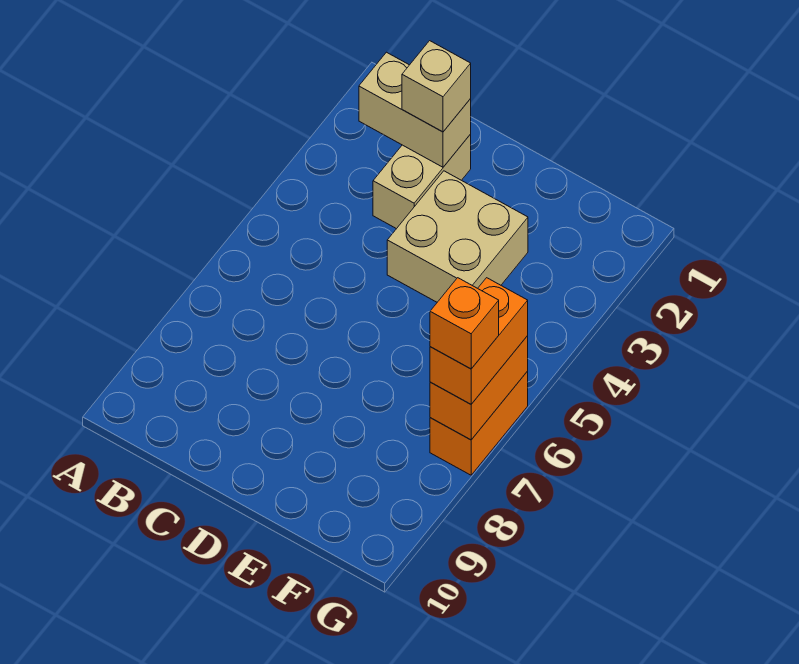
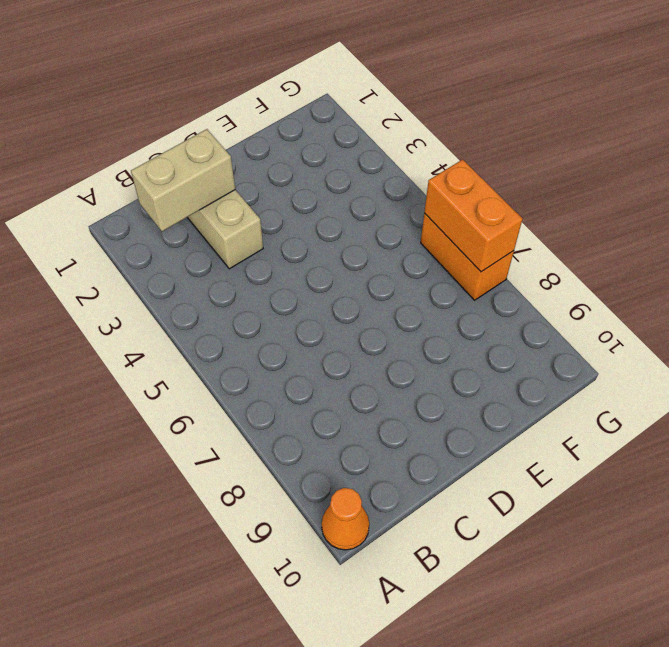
orange cone A10 level 1 -> none
none -> tan brick D3:E4 level 1
none -> tan brick C2 level 3

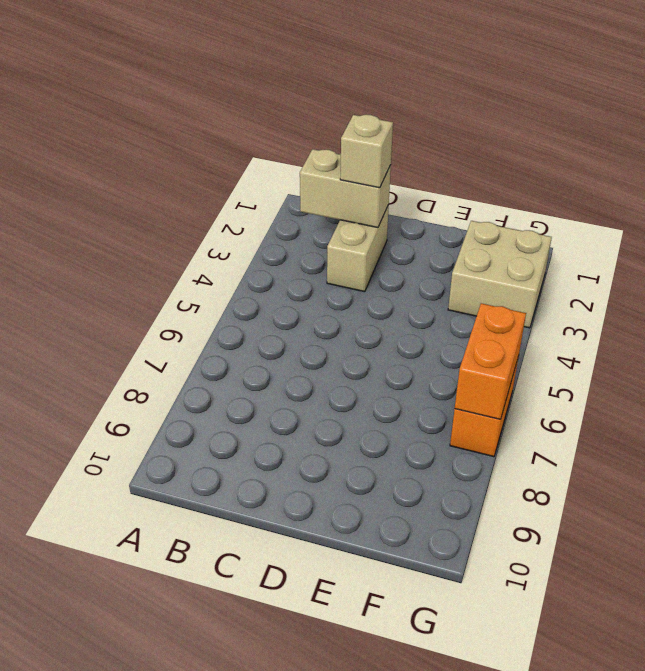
tan brick F2:G3 level 1 -> tan brick D3:E4 level 1
none -> orange brick G6:G7 level 3
none -> orange brick G7 level 4

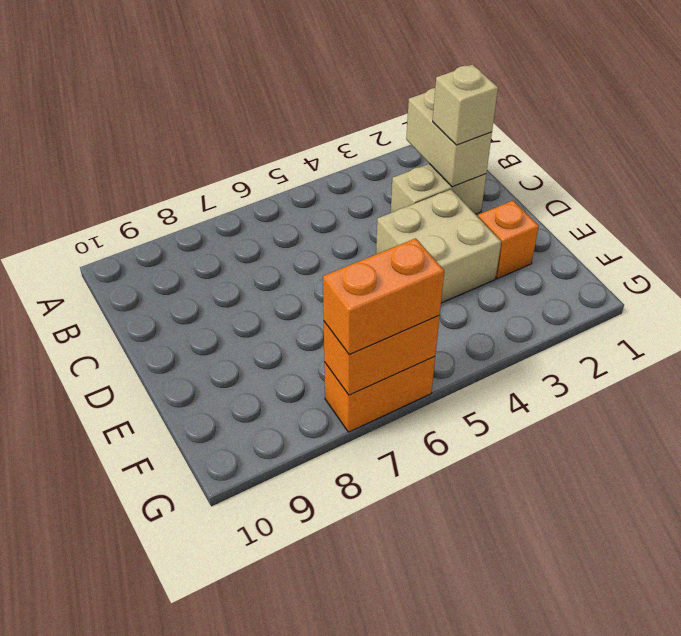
orange brick E2 level 1 -> orange brick G7 level 4

